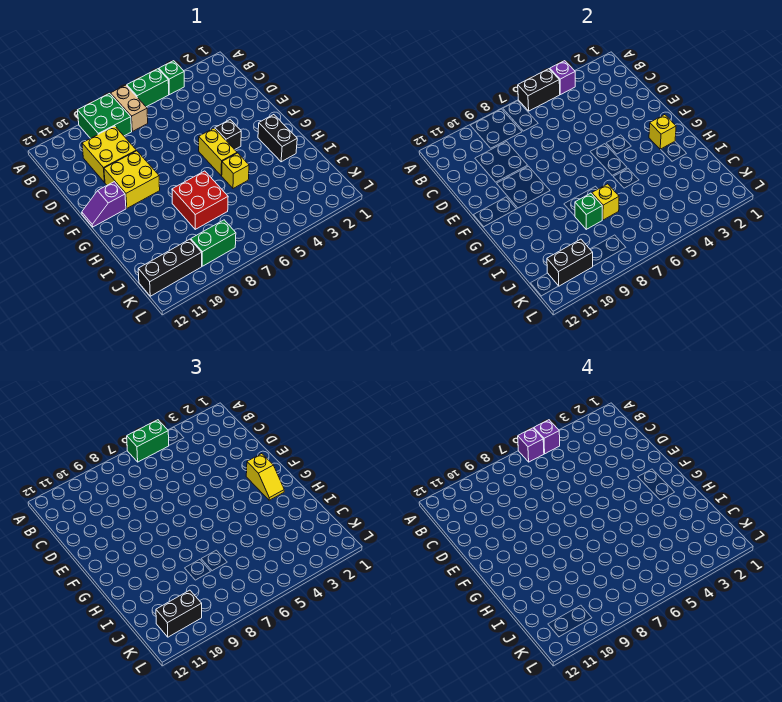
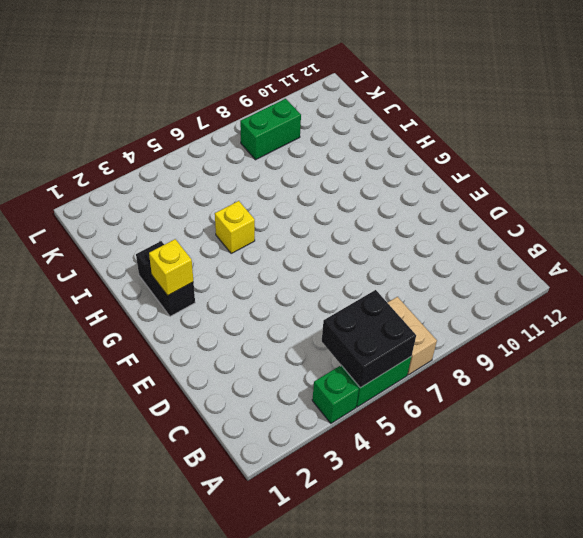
black brick A5:B6 level 2 -> black brick A5:A6 level 2
none -> green brick A8:B9 level 1
none -> yellow brick C9:D10 level 1
none -> yellow brick E9:F10 level 1

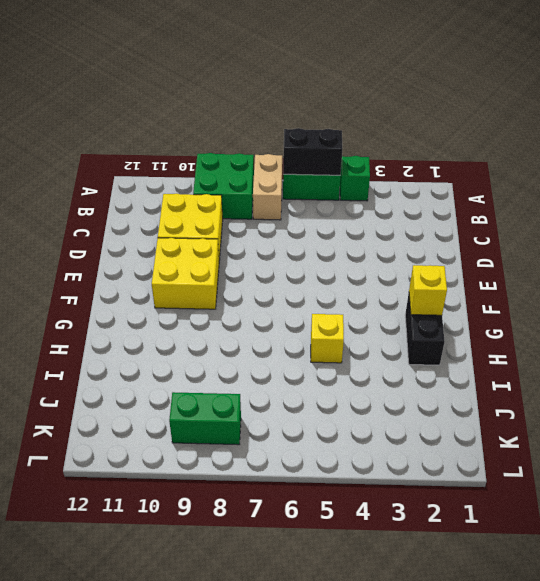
none -> black brick F4 level 1
none -> yellow brick F5:G5 level 1
none -> purple slope F11:F12 level 1 top 11

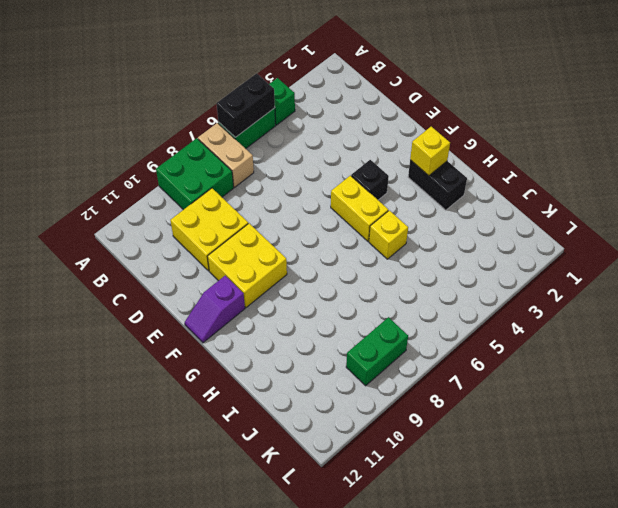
none -> red brick H7:I8 level 1
none -> black brick K10:K12 level 1
none -> purple brick A4 level 2

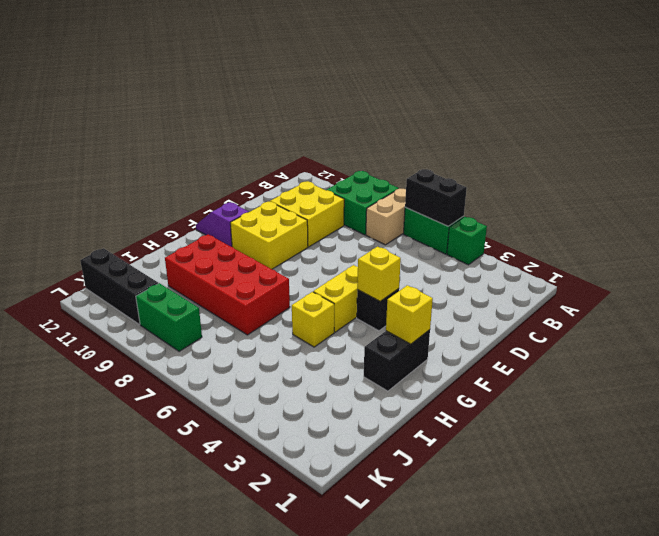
yellow brick F4 level 2 -> yellow brick I7 level 2
red brick H7:I10 level 1 -> red brick H7:I8 level 1
none -> purple brick A4 level 2
none -> green brick I8 level 2
none -> black brick K10:K11 level 2

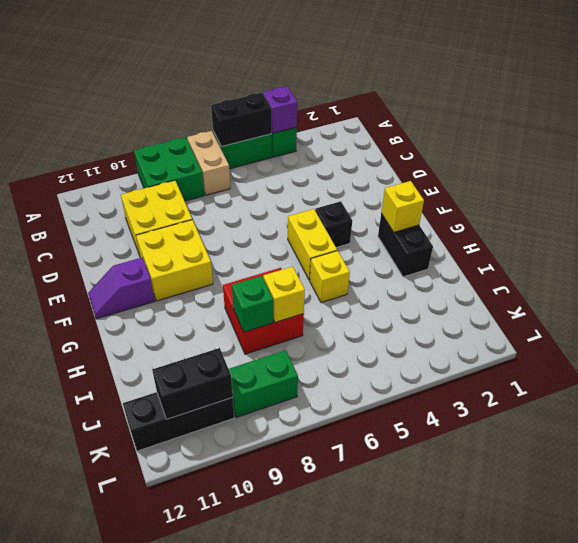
none -> green brick A5:A6 level 3
none -> yellow slope F2:G2 level 3 top F
none -> black brick K10:K11 level 3

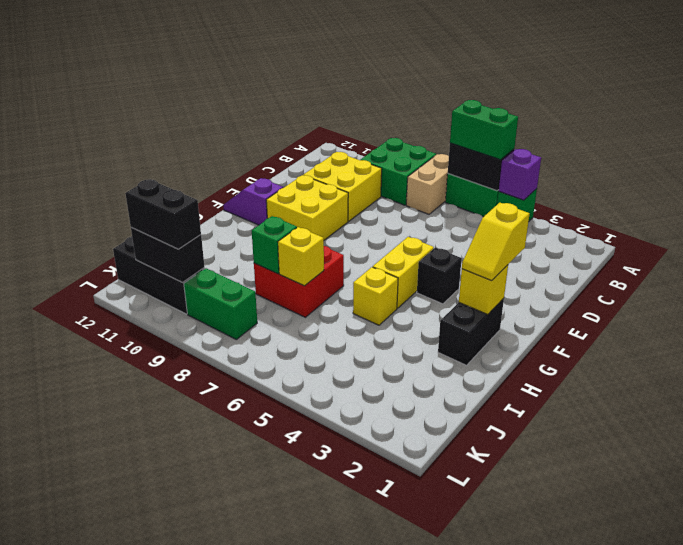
none -> purple brick A5 level 4
none -> purple brick A6 level 4

